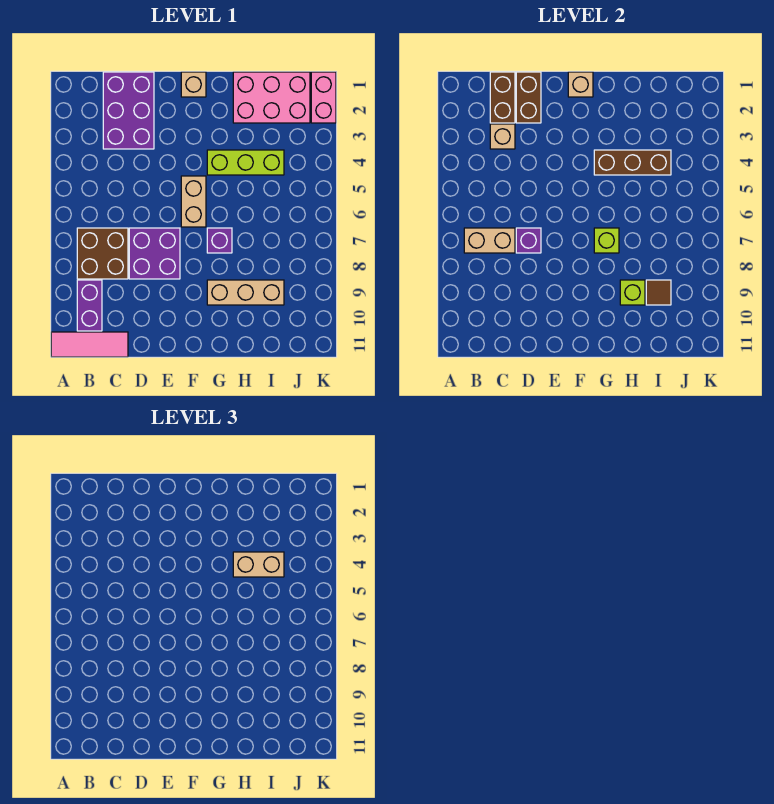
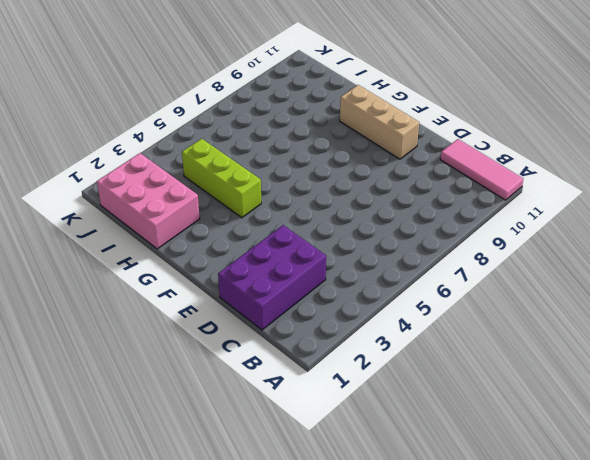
tan brick E10:G10 level 1 -> tan brick G9:I9 level 1
none -> brown brick B7:C8 level 1
none -> purple brick B9:B10 level 1
none -> purple brick D7:E8 level 1

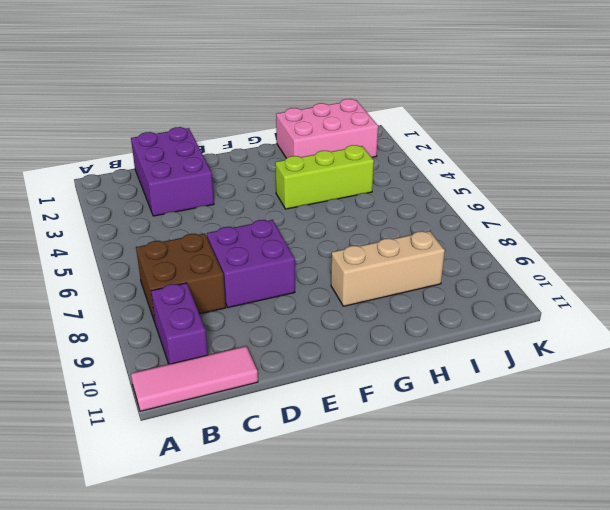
none -> tan brick F1 level 1
none -> tan brick F5:F6 level 1
none -> purple brick G7 level 1

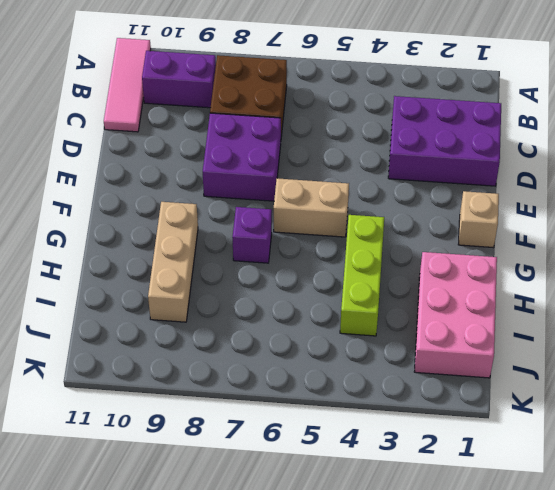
none -> pink brick K1:K2 level 1
none -> tan brick B7:C7 level 2
none -> brown brick C1:C2 level 2

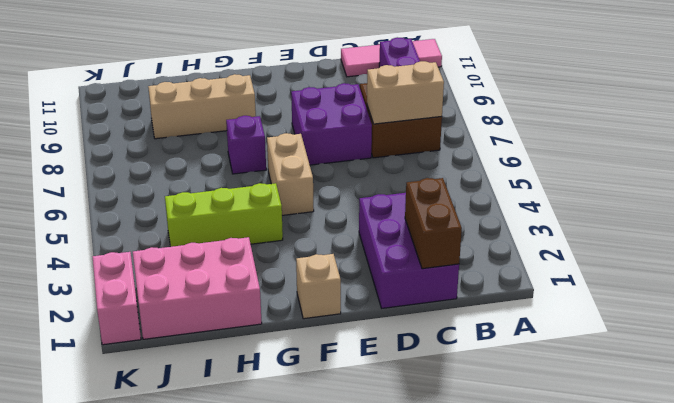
none -> tan brick C3 level 2
none -> brown brick D1:D2 level 2
none -> purple brick D7 level 2

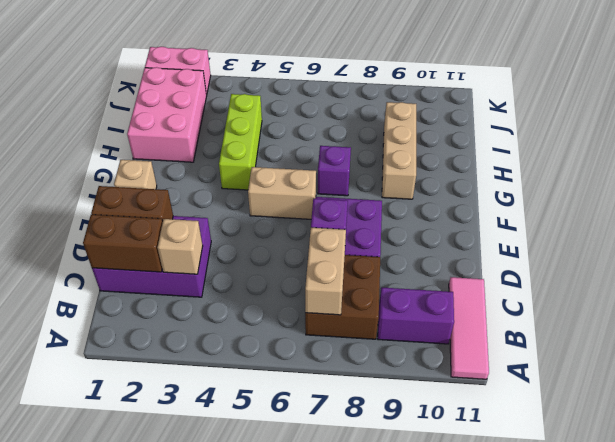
none -> tan brick F1 level 2
none -> brown brick G4:I4 level 2
none -> lime brick G7 level 2

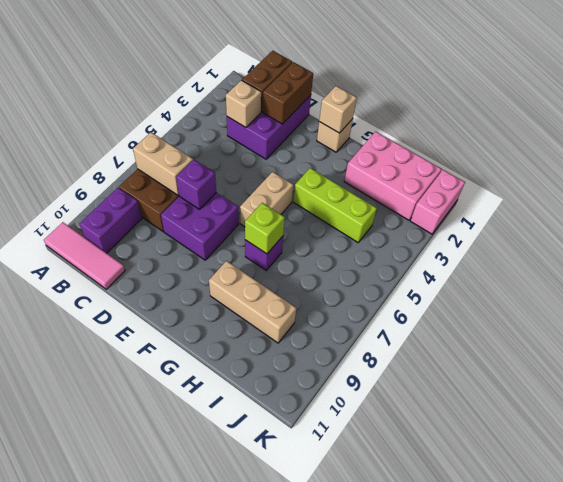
none -> brown brick G4:I4 level 2
none -> lime brick H9 level 2
none -> brown tile I9 level 2

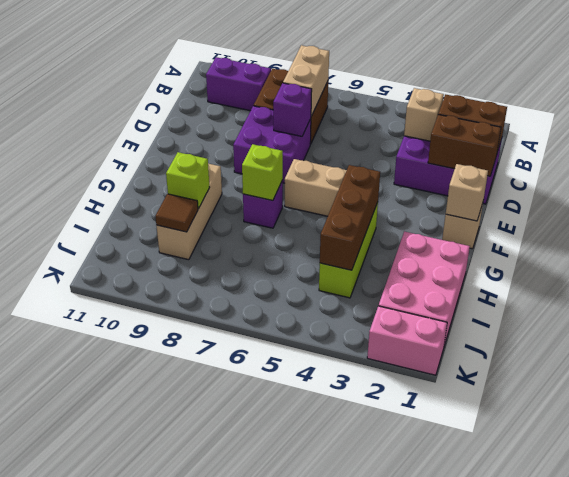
none -> pink tile A11:C11 level 1
none -> tan brick H4:I4 level 3

